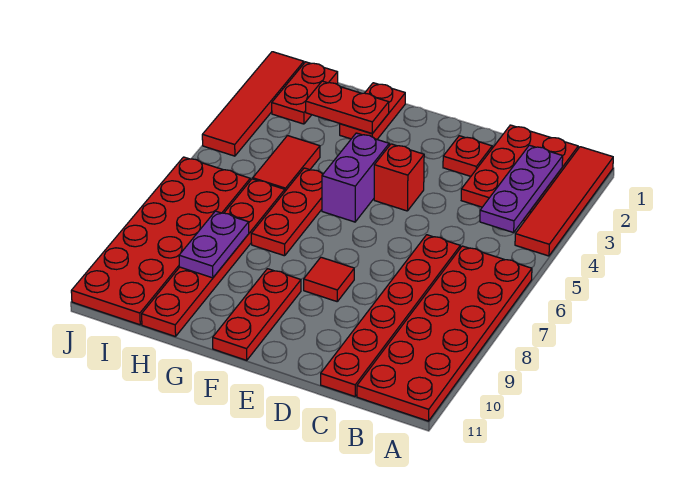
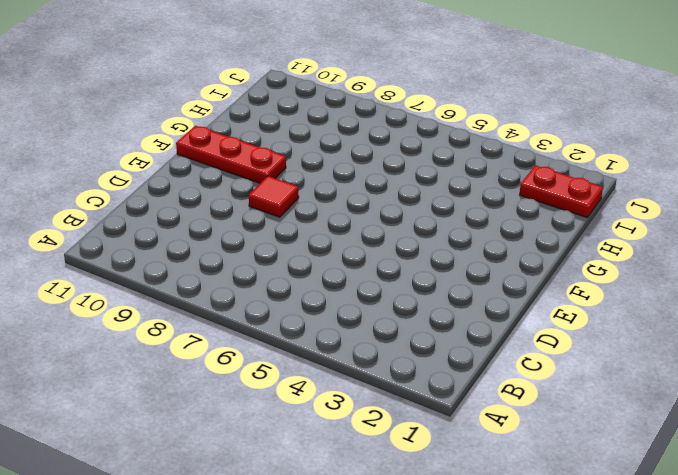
none -> red tile A1:A4 level 1
none -> red plate A6:B11 level 1
none -> red plate B1:C3 level 1

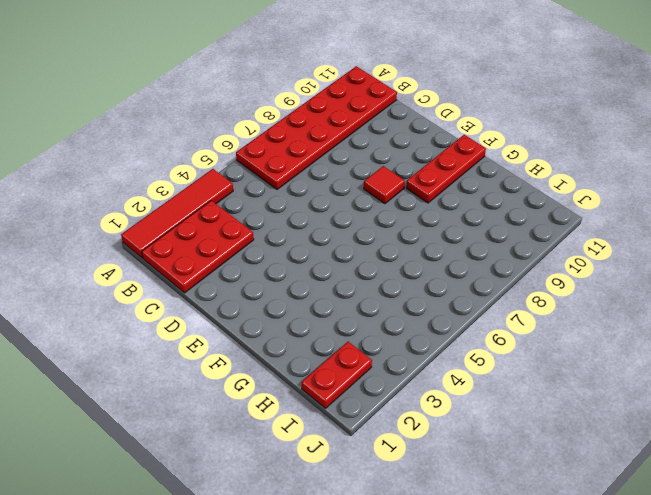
none -> red plate C6:C11 level 1
none -> red plate D2 level 1
none -> red brick E4 level 1

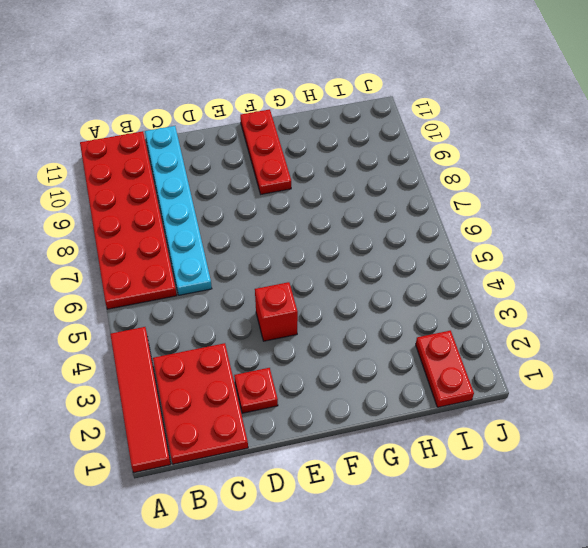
cyan plate C6:C11 level 1 -> red plate C6:C11 level 1
none -> red tile E8 level 1
none -> purple brick F4:F5 level 1
none -> red plate G1:G2 level 1

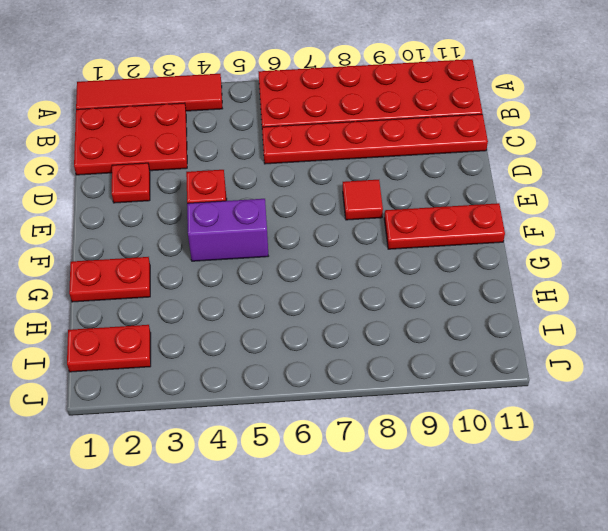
none -> red plate G5:G7 level 1
none -> red tile H4:H5 level 1
none -> red plate H6:H11 level 1

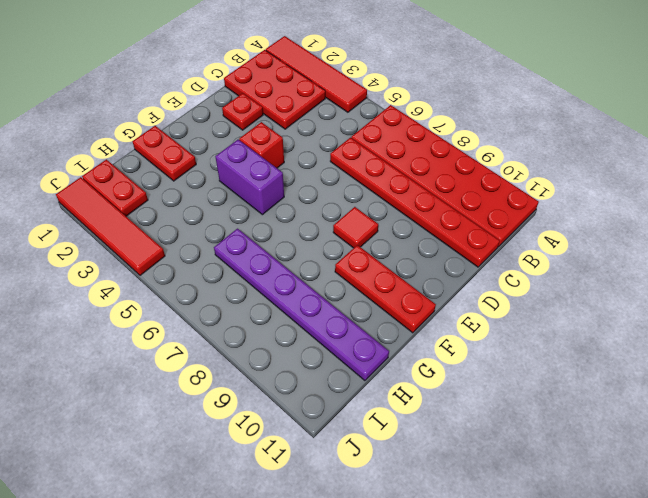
purple plate H6:H11 level 1 -> red plate H6:H11 level 1
none -> red plate G5:G7 level 1
none -> red tile H4:H5 level 1
none -> red plate I6:J11 level 1

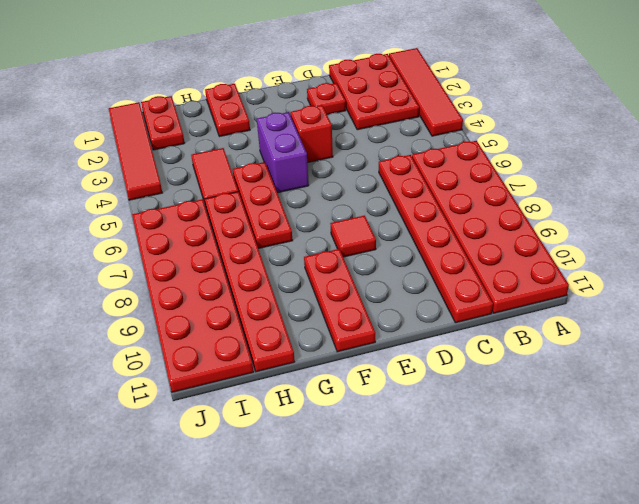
none -> purple plate B2:B4 level 2
none -> red plate G2:H2 level 2
none -> purple plate H8:H9 level 2

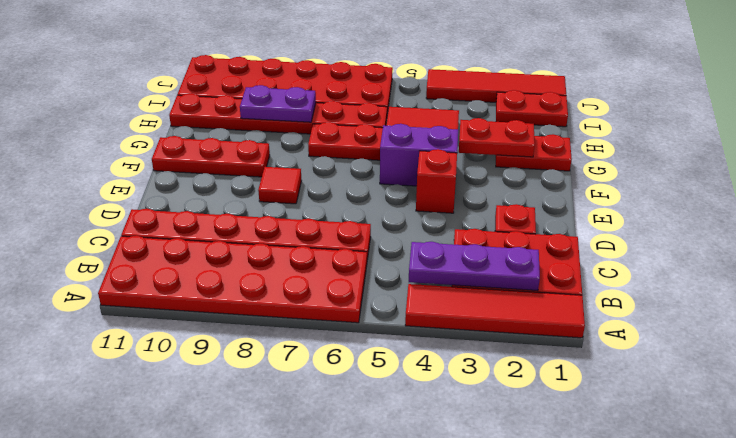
red plate G2:G3 level 2 -> red plate G2:H2 level 2

